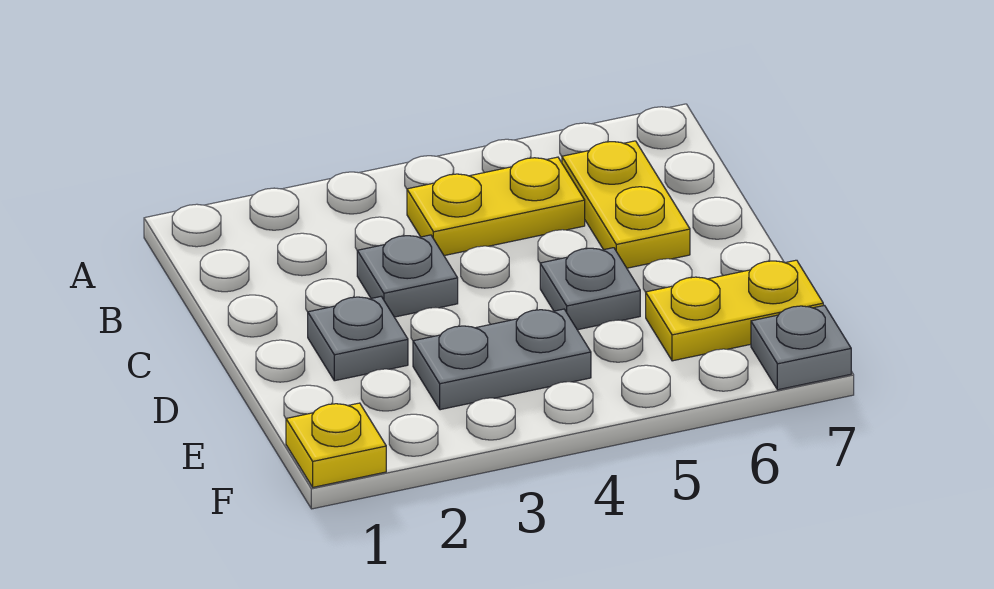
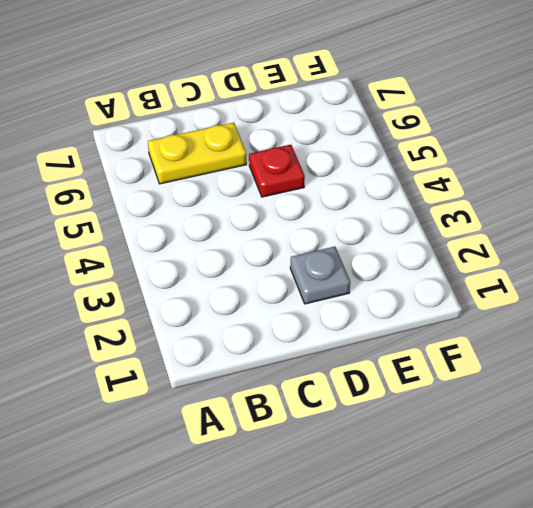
red plate D5 level 1 -> grey plate D5 level 1
none -> yellow plate B4:B5 level 1
none -> grey plate C3 level 1

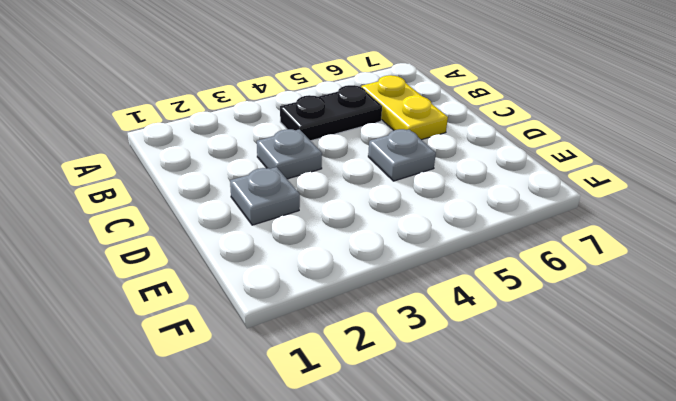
black plate B4:B5 level 1 -> yellow plate B4:B5 level 1
none -> grey plate E3:E4 level 1
none -> yellow plate E6:E7 level 1

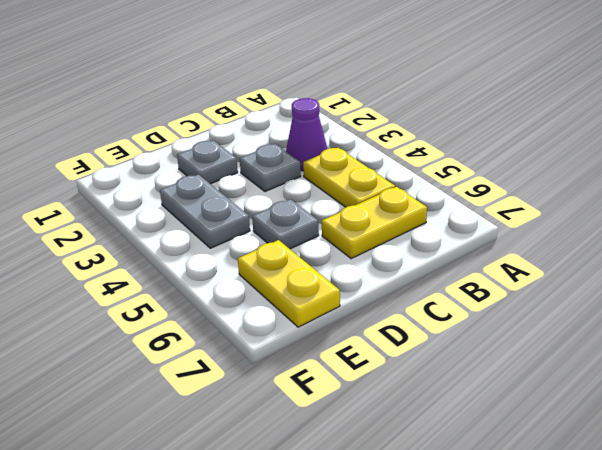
purple cone B3 level 1 -> none
none -> yellow plate F1 level 1
none -> grey plate F7 level 1

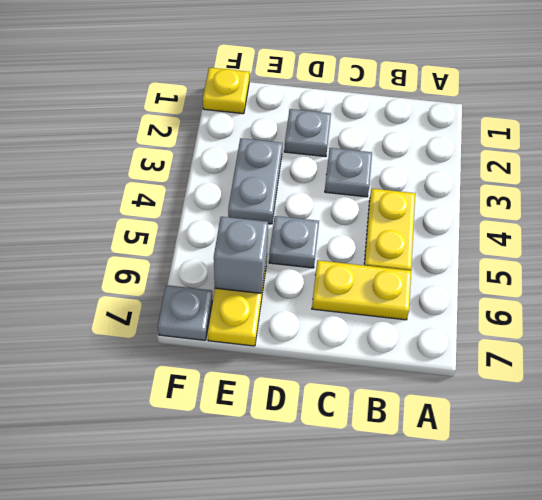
grey brick E6 level 2 -> none

